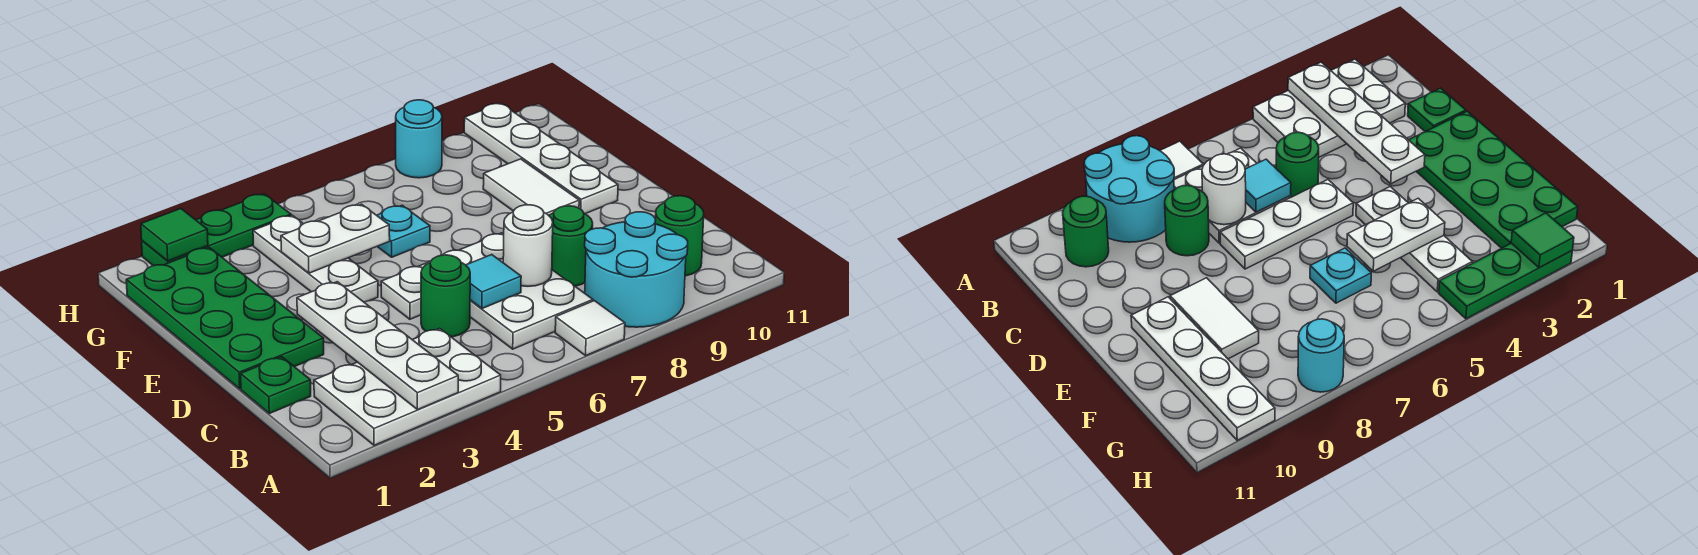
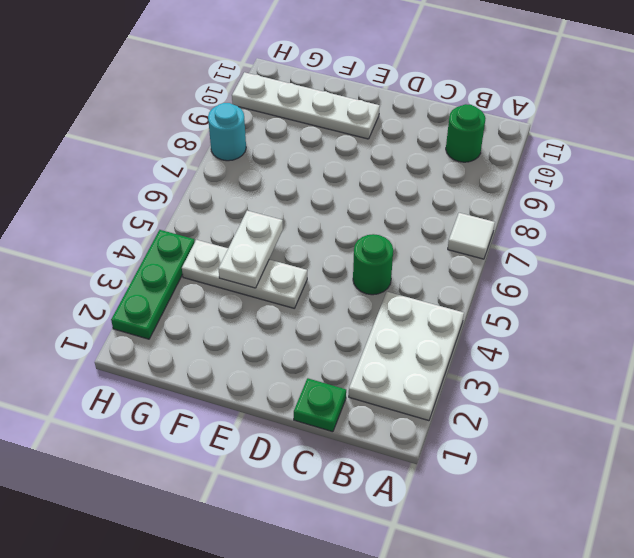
none -> cyan round brick A8:B9 level 1
none -> white plate B6:C7 level 1
none -> green round brick C8 level 1

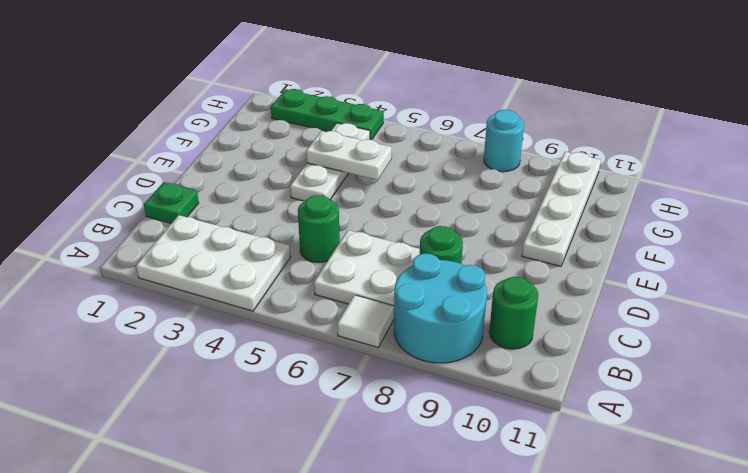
none -> green plate D1:G2 level 1
none -> white plate D5:D7 level 1
none -> white tile E9:F9 level 1

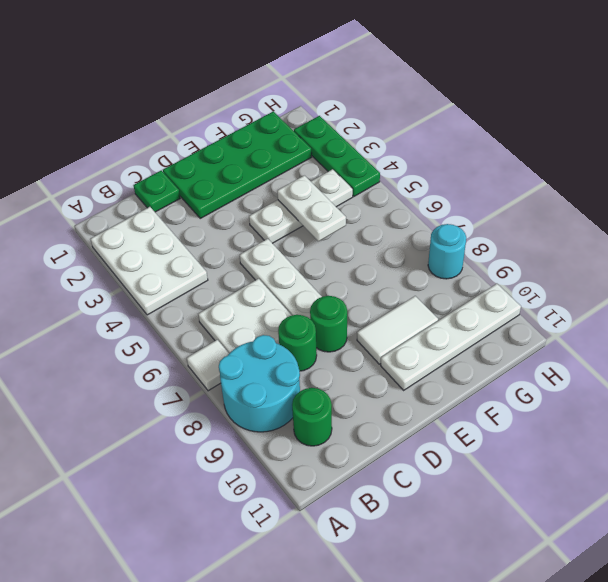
green round brick D8 level 1 -> green round brick C5 level 1
none -> cyan plate F6 level 1
none -> white plate A3:D3 level 2
none -> cyan tile C6 level 2

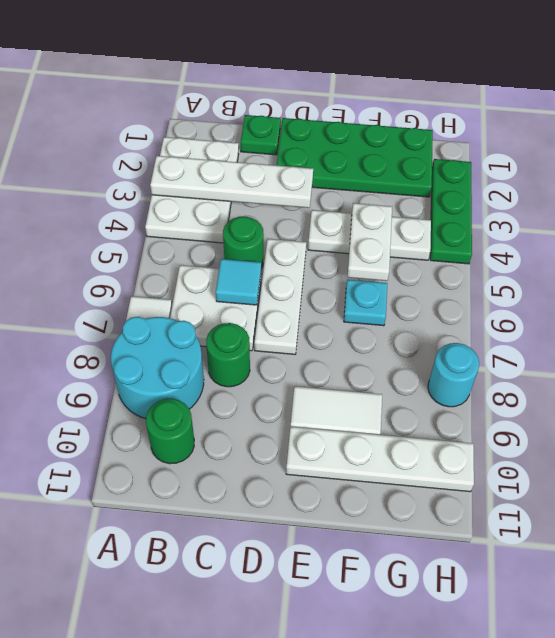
none -> white round brick C7 level 2
none -> green tile H2 level 2

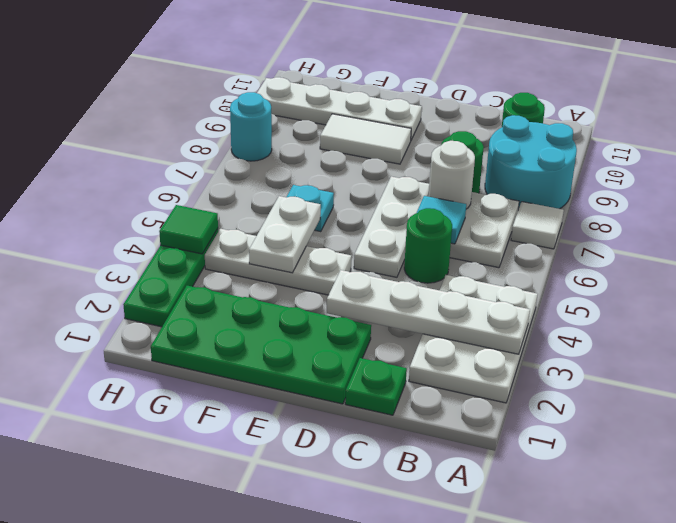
green tile H4 level 2 -> green tile H2 level 2

